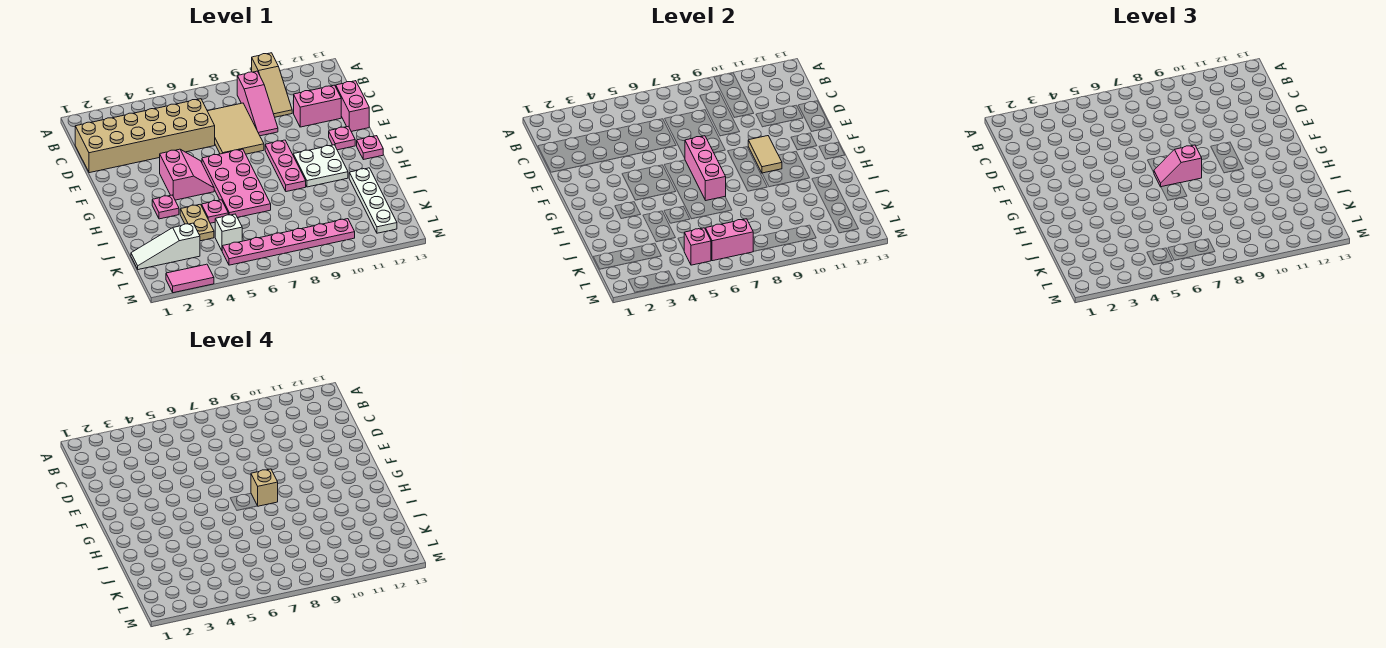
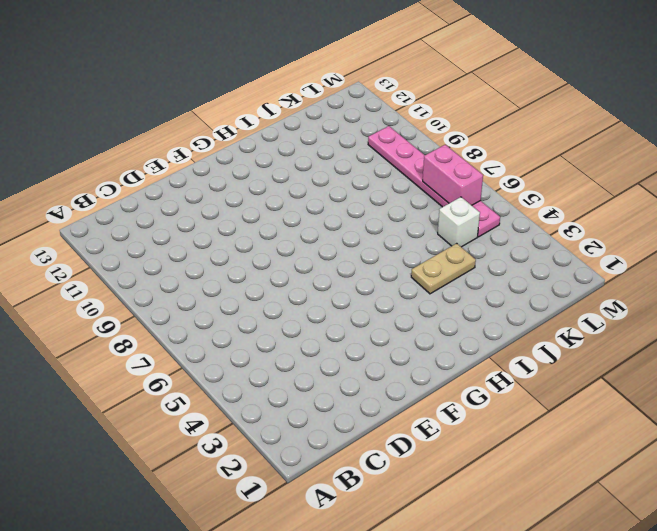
none -> tan slope A10:C10 level 1 top A
none -> pink slope B9:D9 level 1 top B
none -> tan brick C1:D6 level 1

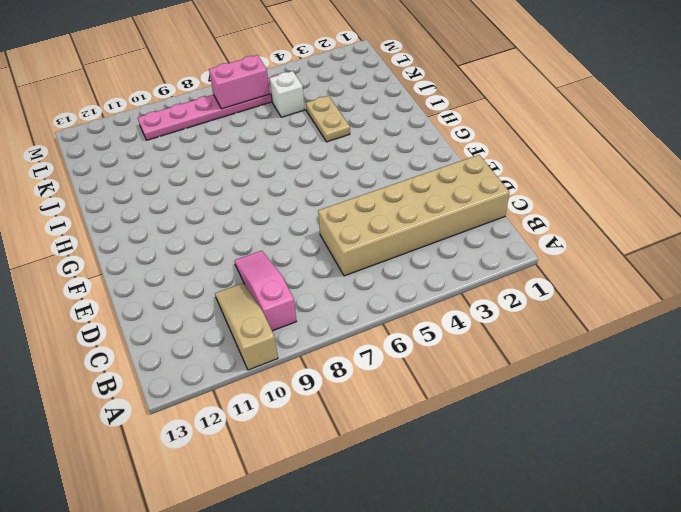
none -> tan tile C7:E8 level 1
none -> pink brick D11:D12 level 1
none -> pink brick D13:E13 level 1

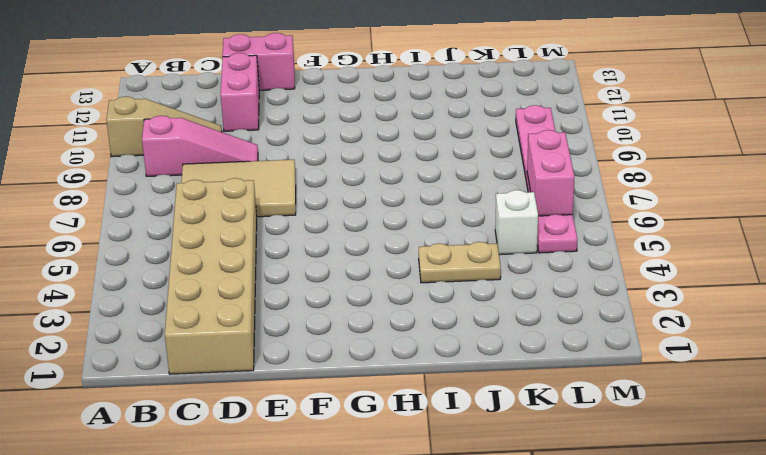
none -> pink slope F4:G5 level 1 top 4
none -> pink plate F6:I7 level 1
none -> pink plate F9:H9 level 1

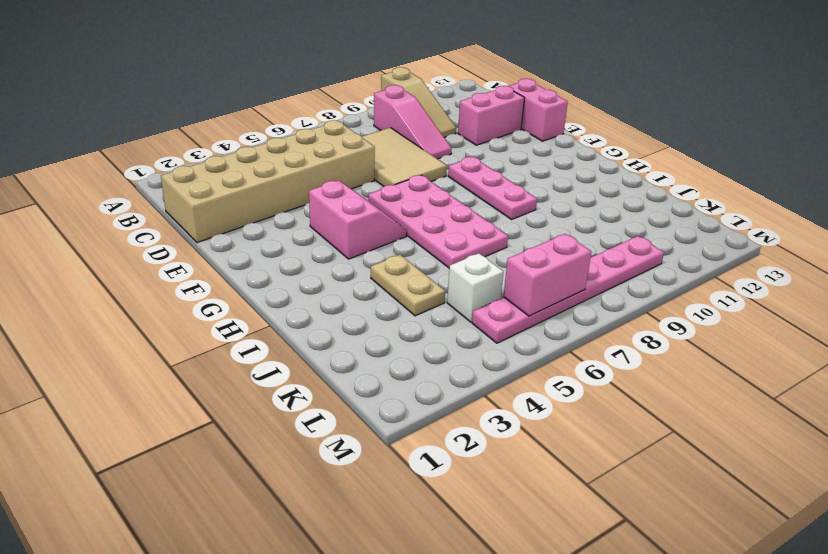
none -> pink plate F12 level 1
none -> white plate G10:H11 level 1
none -> pink plate G13 level 1

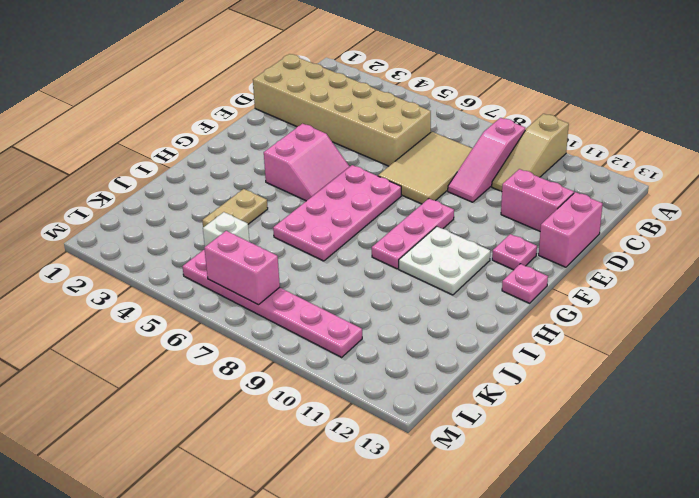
none -> pink plate H3 level 1
none -> pink plate I5 level 1
none -> white plate I12:L12 level 1

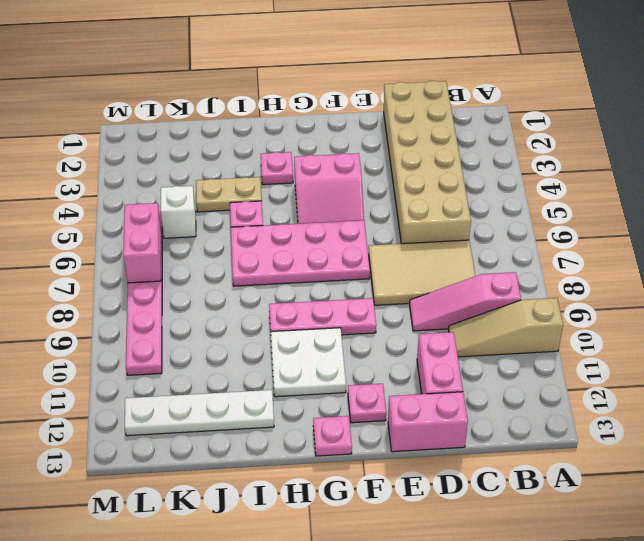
none -> white slope K1:K3 level 1 top 3
none -> pink tile M2:M3 level 1
none -> pink brick F7:H7 level 2

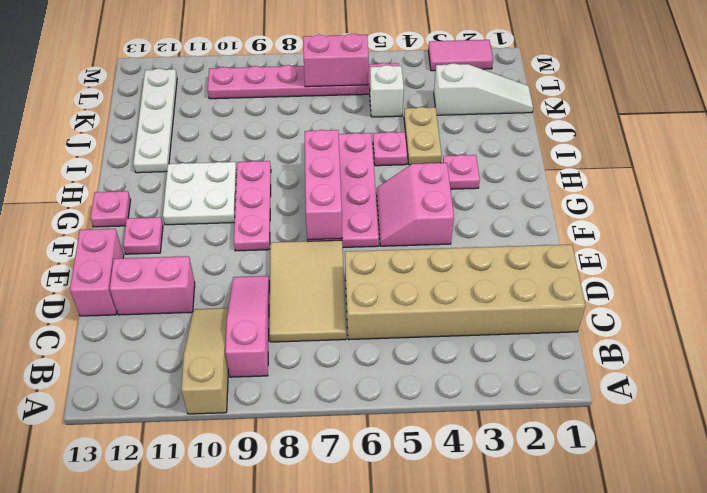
none -> tan tile F10:G10 level 2
none -> pink brick L5 level 2
none -> pink slope G7:G8 level 3 top 8

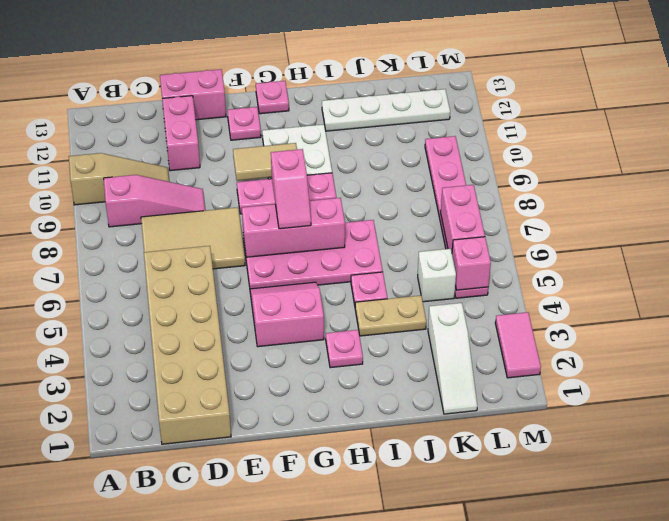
none -> tan brick G8 level 4

